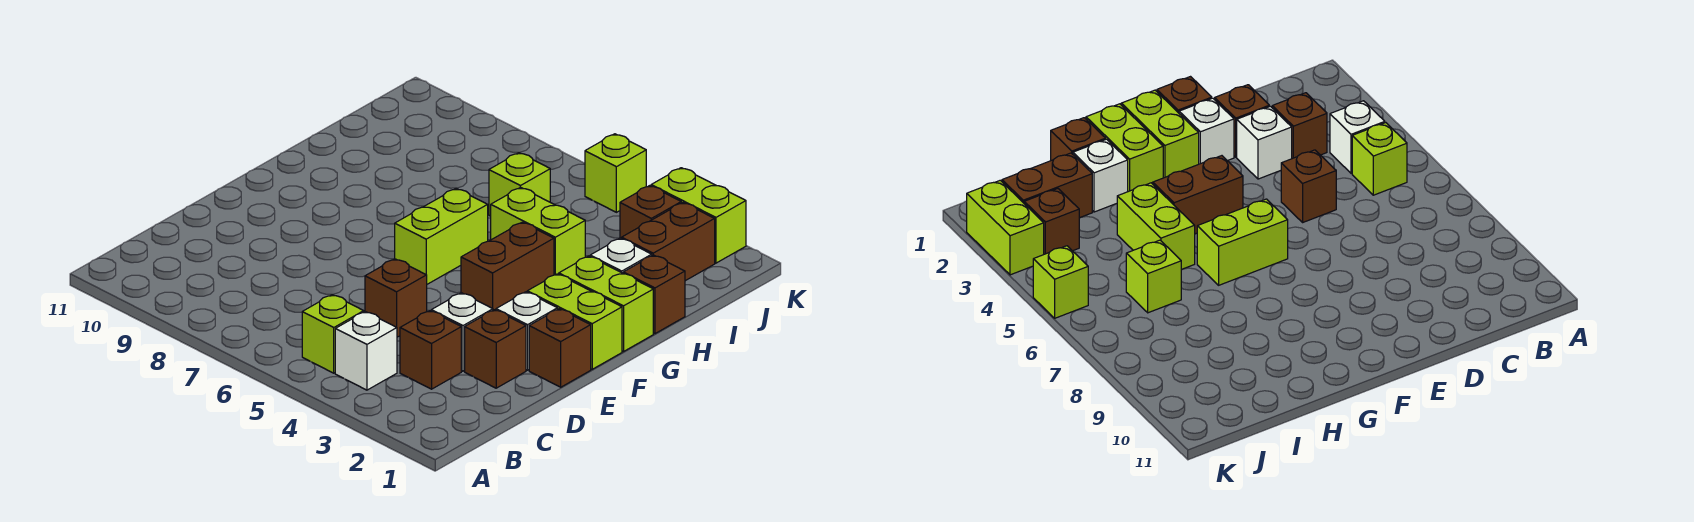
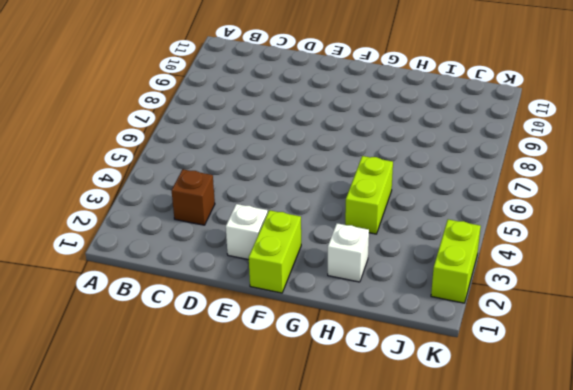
none -> white brick B4 level 1
none -> lime brick B5 level 1
none -> brown brick D2 level 1

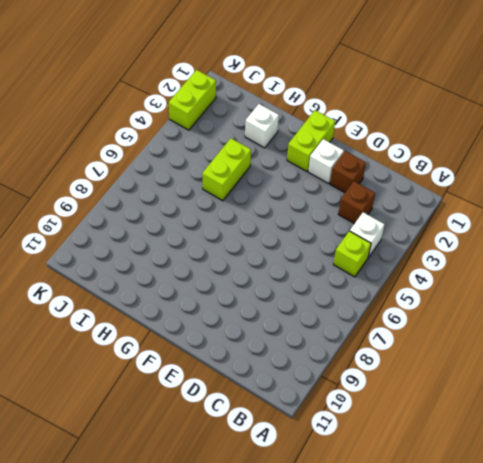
none -> white brick D3 level 1
none -> brown brick D5 level 1
none -> brown brick E1 level 1

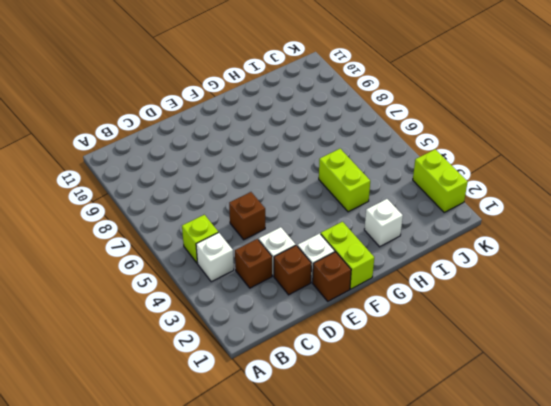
none -> brown brick F4:G4 level 1
none -> lime brick F6:G6 level 1
none -> lime brick G1:G2 level 1

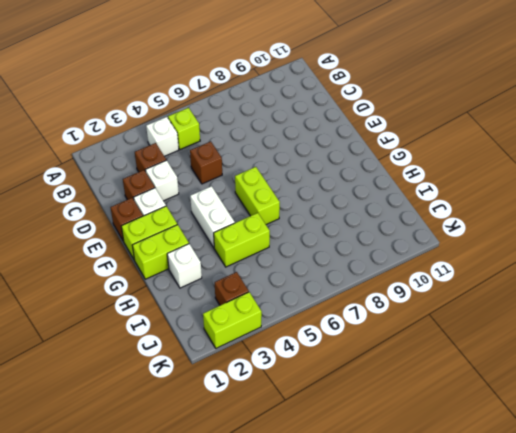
white brick F4:G4 level 1 -> brown brick F4:G4 level 1
none -> brown brick H1 level 1
none -> brown brick I2:J2 level 1
none -> lime brick I6 level 1

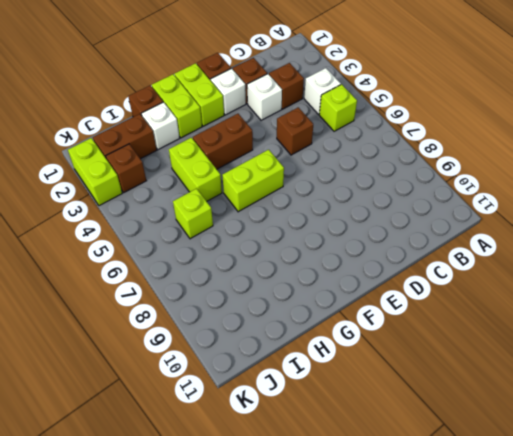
none -> lime brick K5 level 1

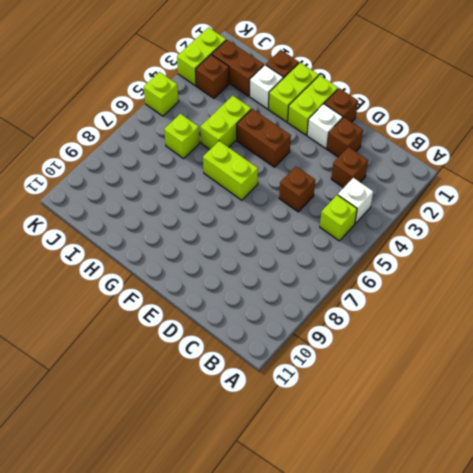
none -> white brick D3 level 1

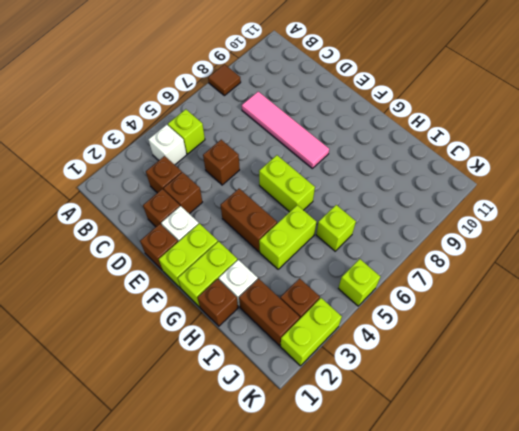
brown tile A8 level 1 -> none
pink tile C8:F8 level 1 -> none
brown brick D3 level 1 -> white brick D3 level 1

